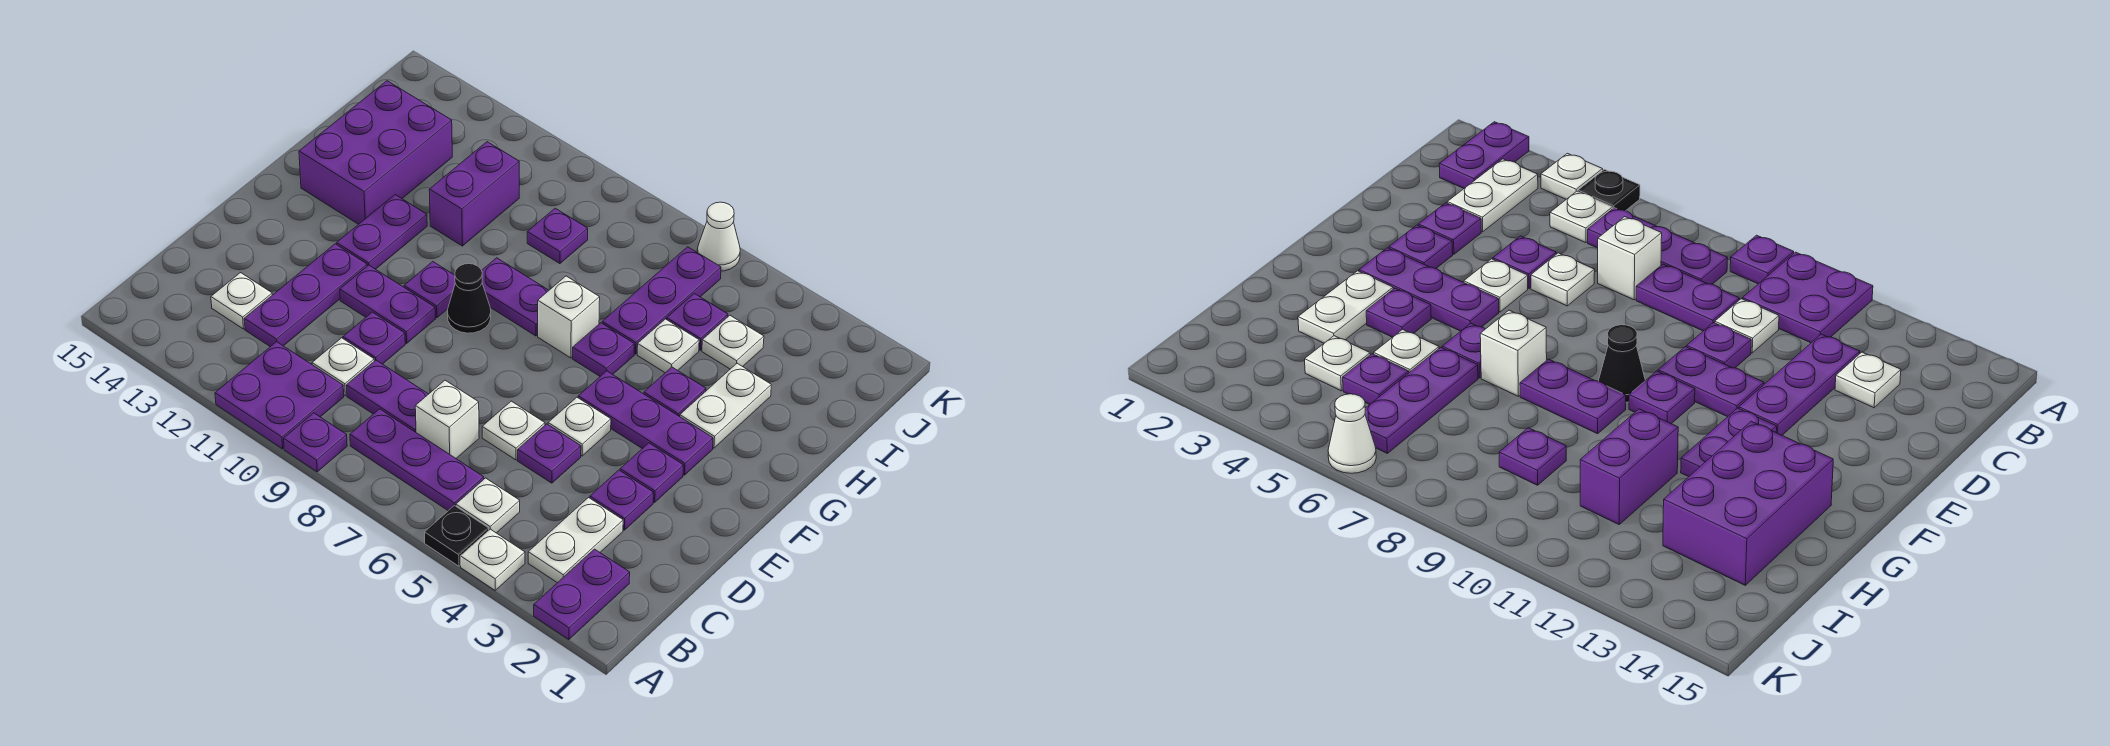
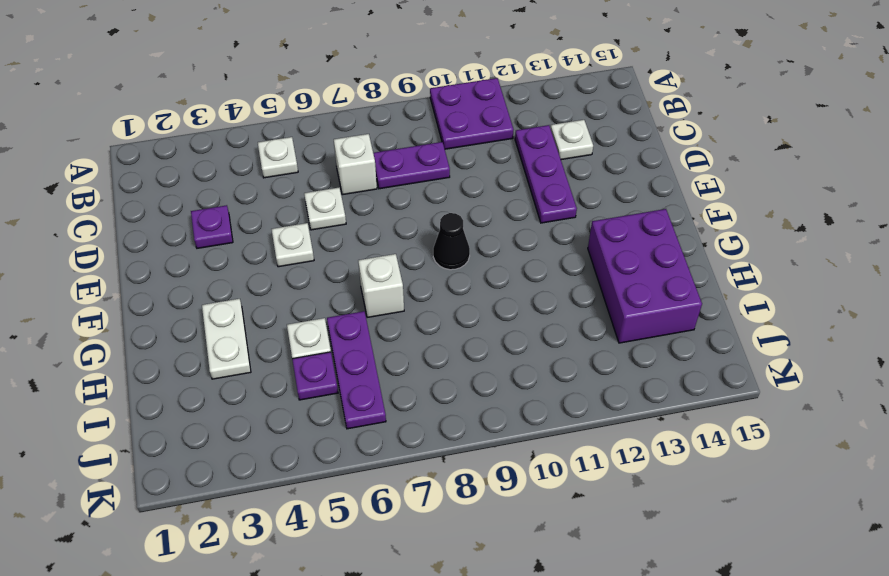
none -> purple plate A2:B2 level 1
none -> white plate A4 level 1
none -> black plate A5 level 1
none -> purple plate A9 level 1

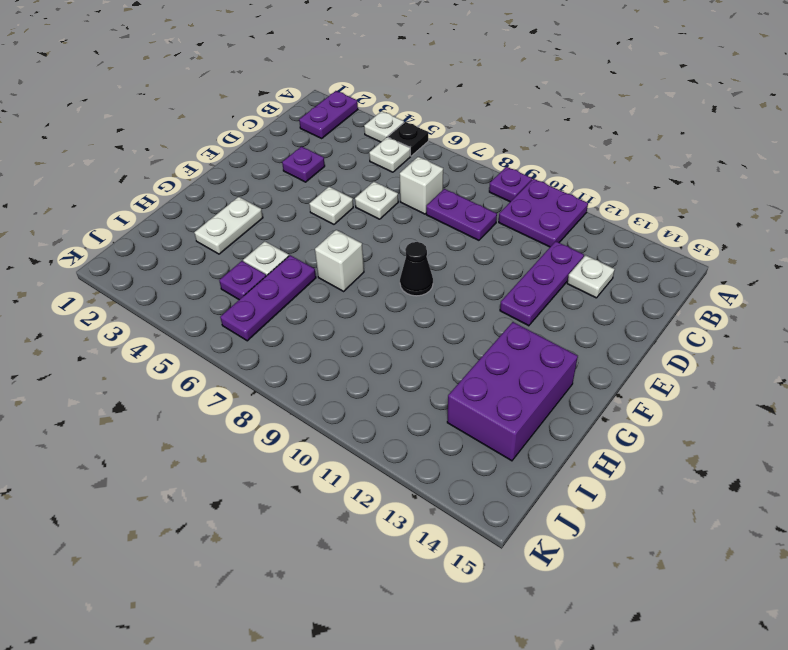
none -> white plate B3:C3 level 1
none -> purple plate B6:B8 level 1
none -> white plate C10 level 1
none -> purple plate D5 level 1

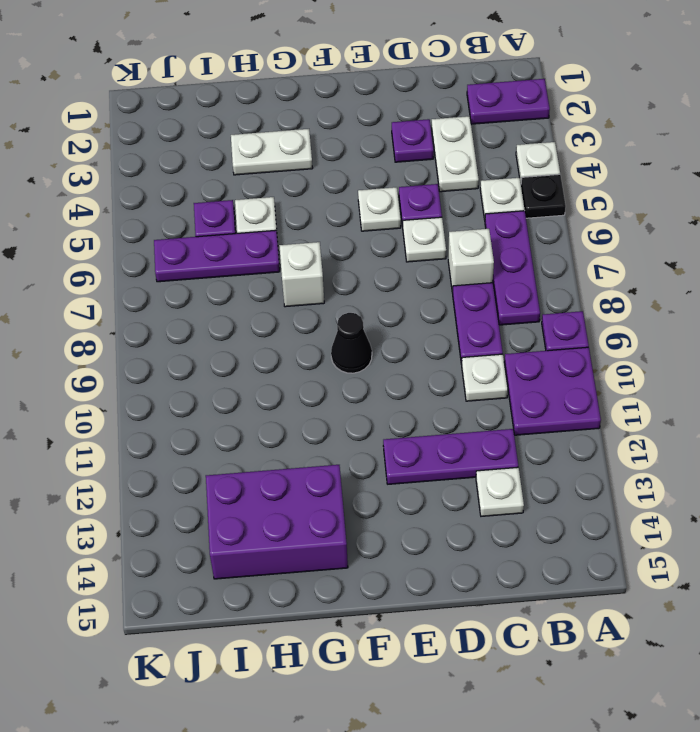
white plate C3:C4 level 1 -> white plate B3:C3 level 1
none -> purple plate D10 level 1
none -> purple plate E3 level 1
none -> purple plate E10:E11 level 1
none -> purple plate F3:F5 level 1

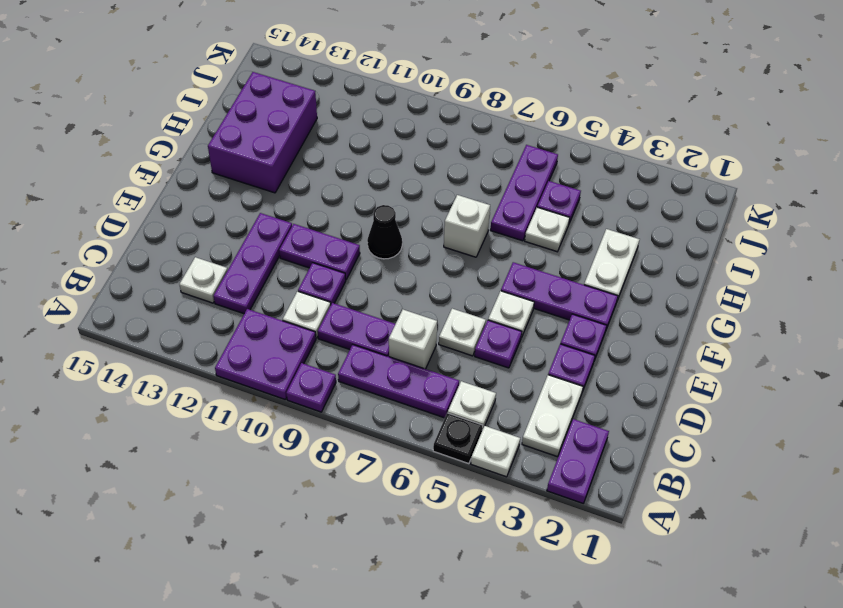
none -> purple plate F10 level 1
none -> purple plate F12:G12 level 1
none -> purple plate G4 level 1
none -> purple plate G6 level 1

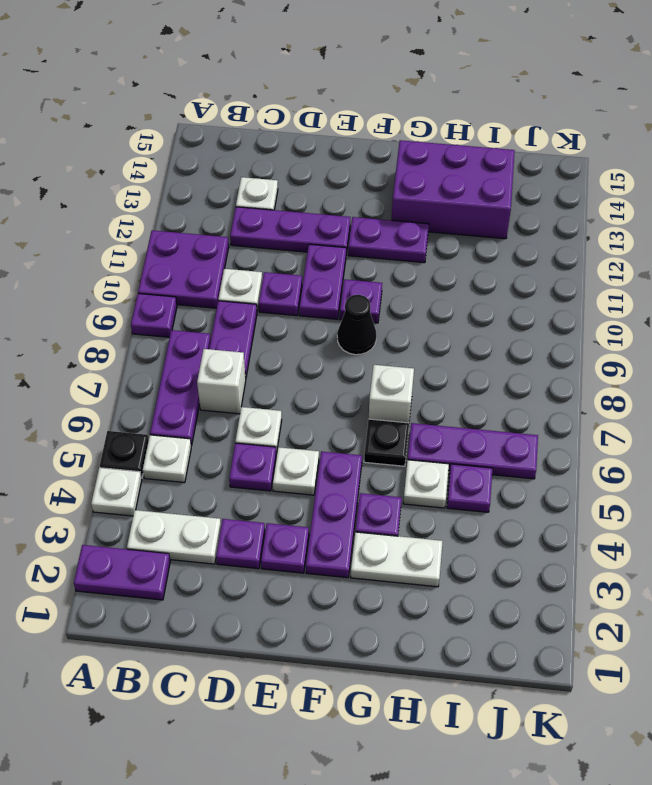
black plate G6 level 1 -> purple plate G6 level 1
none -> purple plate G8:G9 level 1
none -> purple brick H11:I11 level 1
none -> white plate I4 level 1
none -> purple plate I9 level 1

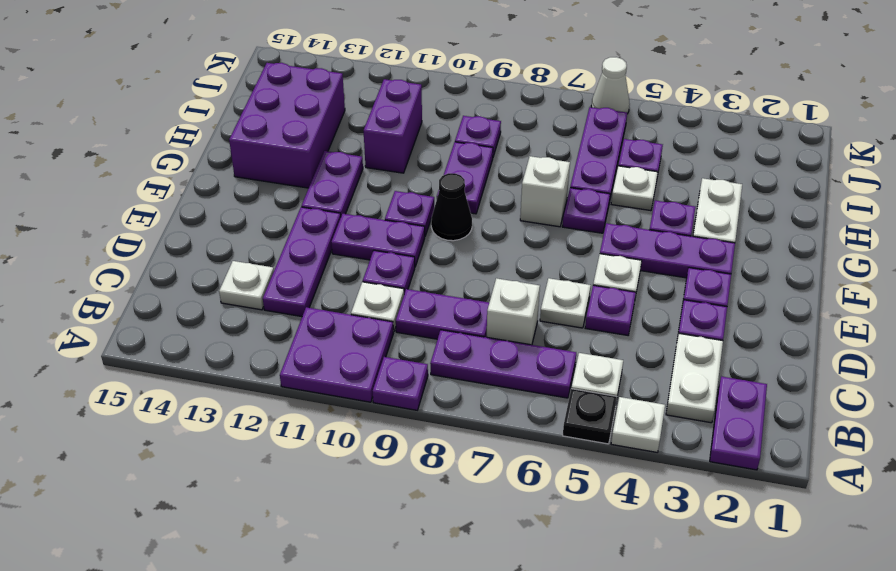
purple plate G9:H9 level 1 -> purple plate G8:G9 level 1
none -> white plate I4 level 1

